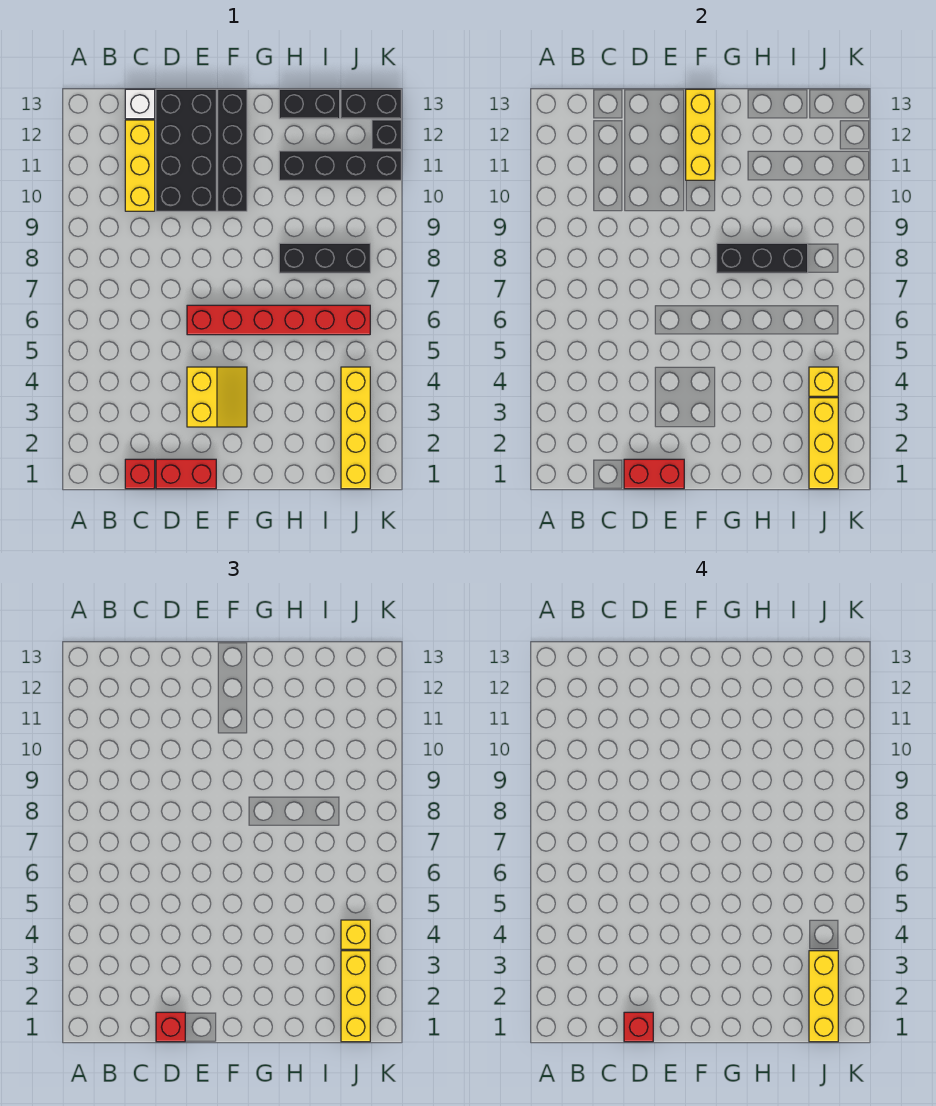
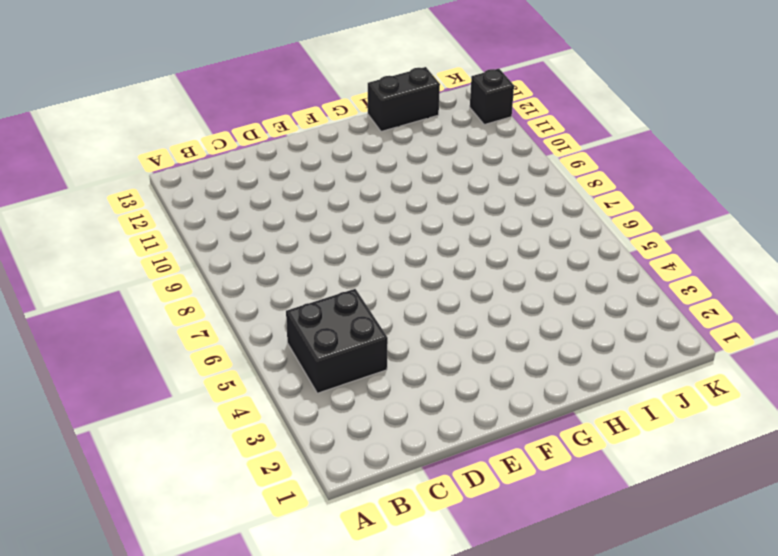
black brick B4:C5 level 1 -> none
none -> red brick C1 level 1
none -> yellow brick C10:C12 level 1
none -> white brick C13 level 1

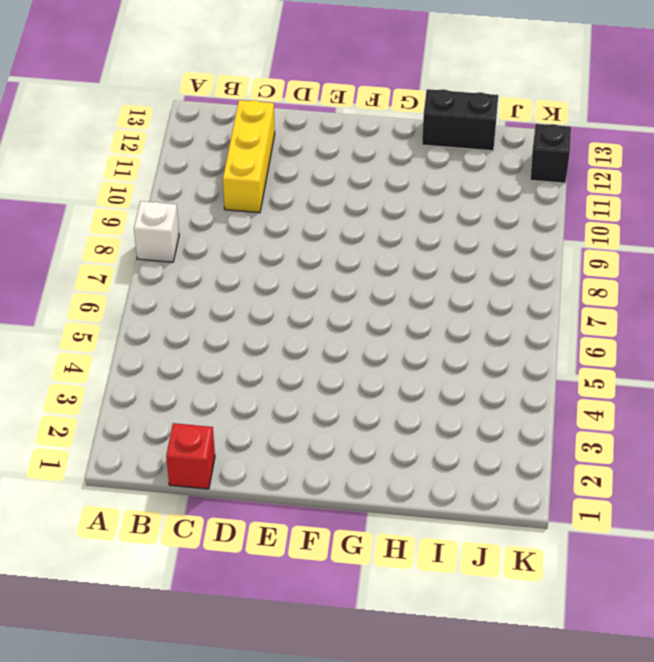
white brick A8 level 1 -> white brick C13 level 1
none -> red brick D1:E1 level 1
none -> black brick D10:E13 level 1
none -> yellow slope E3:F4 level 1 top E

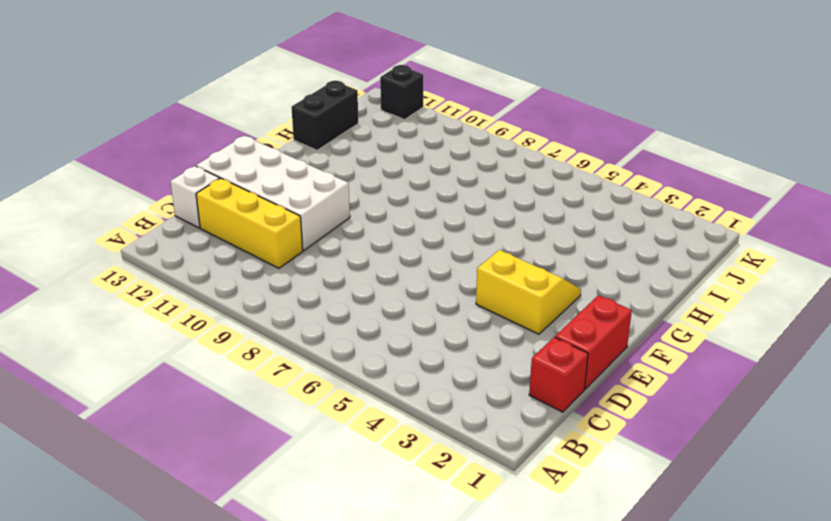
white brick D10:E13 level 1 -> black brick D10:E13 level 1
none -> red brick E6:J6 level 1
none -> black brick F10:F13 level 1
none -> black brick H8:J8 level 1

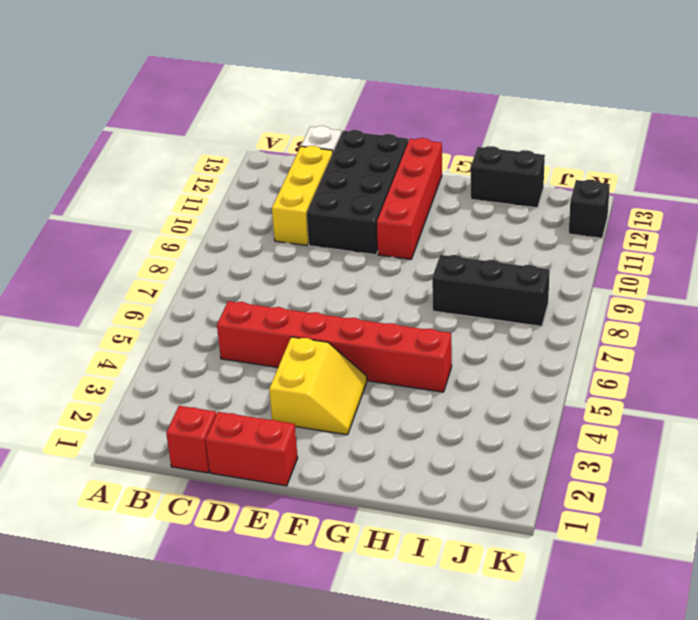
red brick C5:H5 level 1 -> red brick E6:J6 level 1
red brick F10:F13 level 1 -> black brick F10:F13 level 1
none -> black brick H11:K11 level 1
none -> yellow brick J1:J4 level 1
none -> black brick J13:K13 level 1

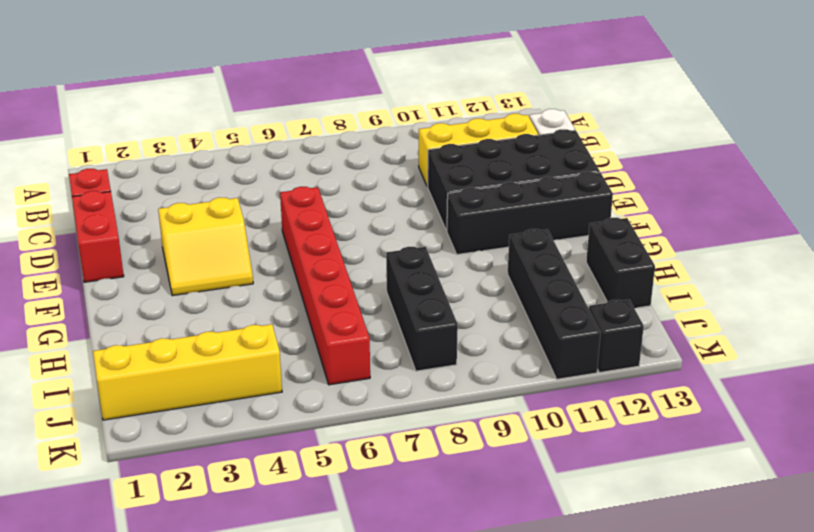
none -> black brick J13:K13 level 1
none -> red brick D1:E1 level 2
none -> yellow brick F11:F13 level 2

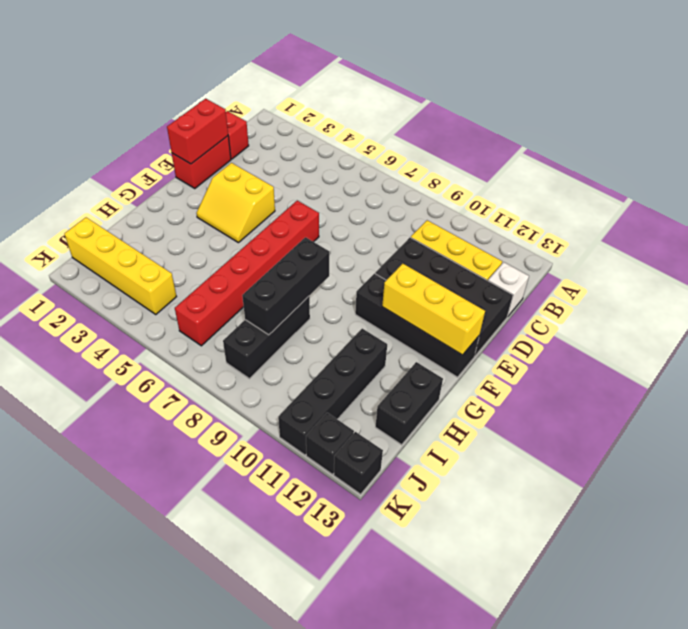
black brick K13 level 1 -> black brick J13:K13 level 1
none -> yellow brick J1:J3 level 2
none -> yellow brick J4 level 2
none -> red brick D1 level 3

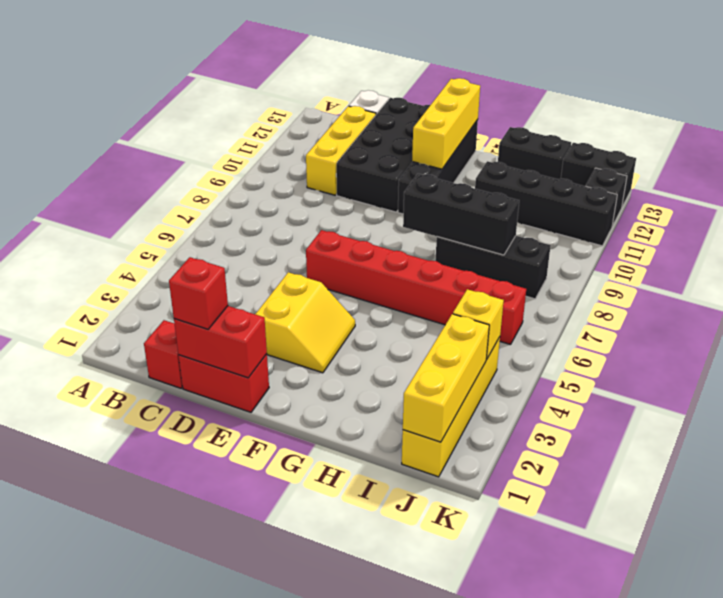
none -> yellow brick J1:J3 level 3
none -> yellow brick J4 level 3
none -> red brick D1 level 4

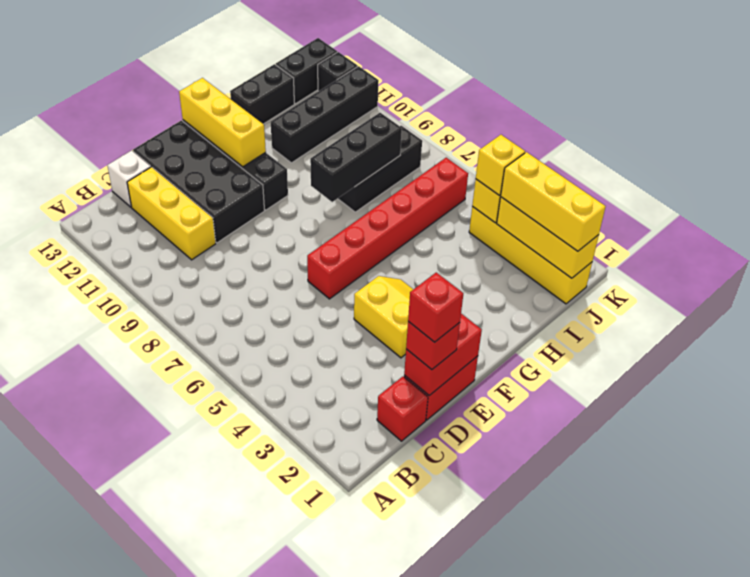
none -> yellow brick J1:J3 level 4

